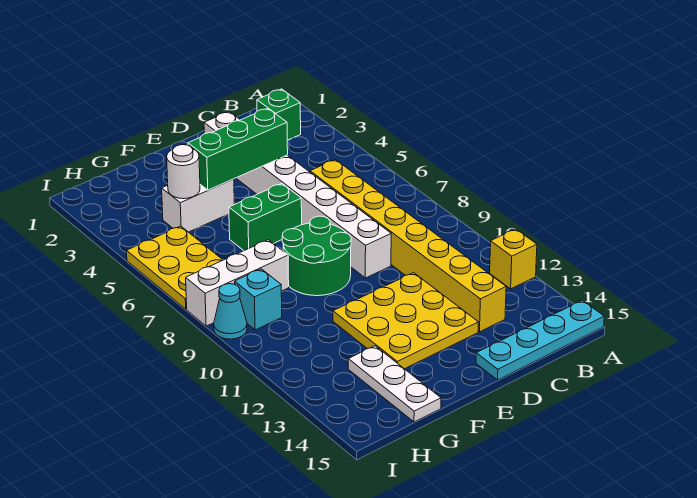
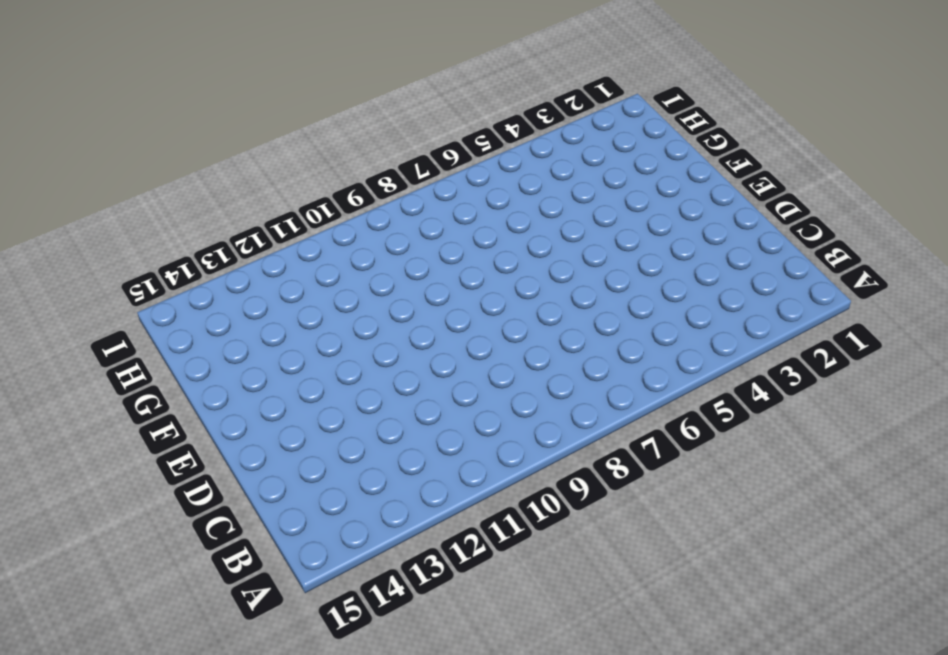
none -> yellow brick A12 level 1
none -> cyan plate A15:D15 level 1
none -> green brick B2 level 1

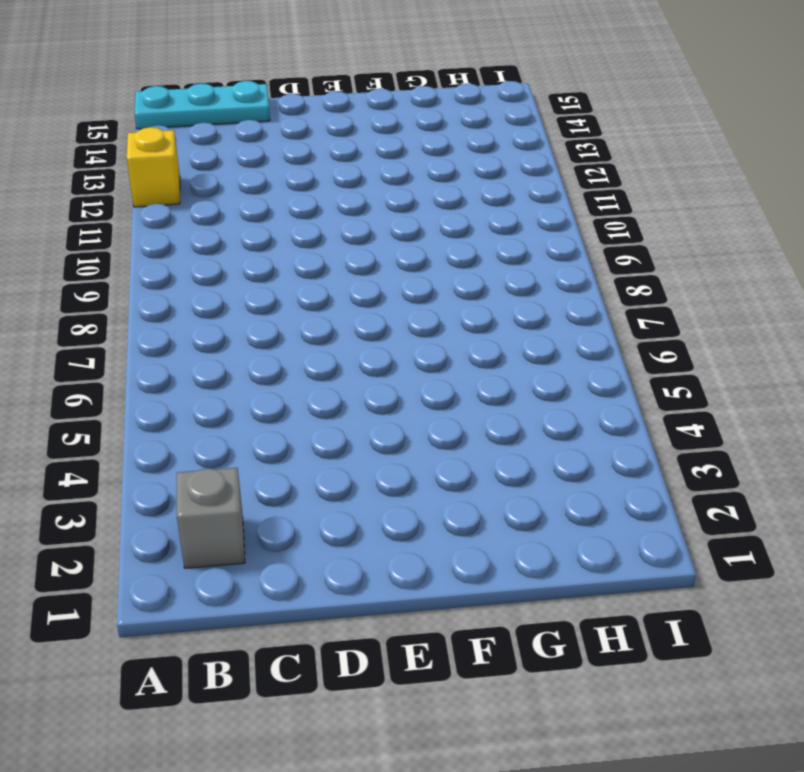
cyan plate A15:C15 level 1 -> cyan plate A15:D15 level 1
grey brick B2 level 1 -> green brick B2 level 1
none -> yellow brick C6:C13 level 1
none -> white brick D2:D9 level 1
none -> yellow plate D11:F13 level 1

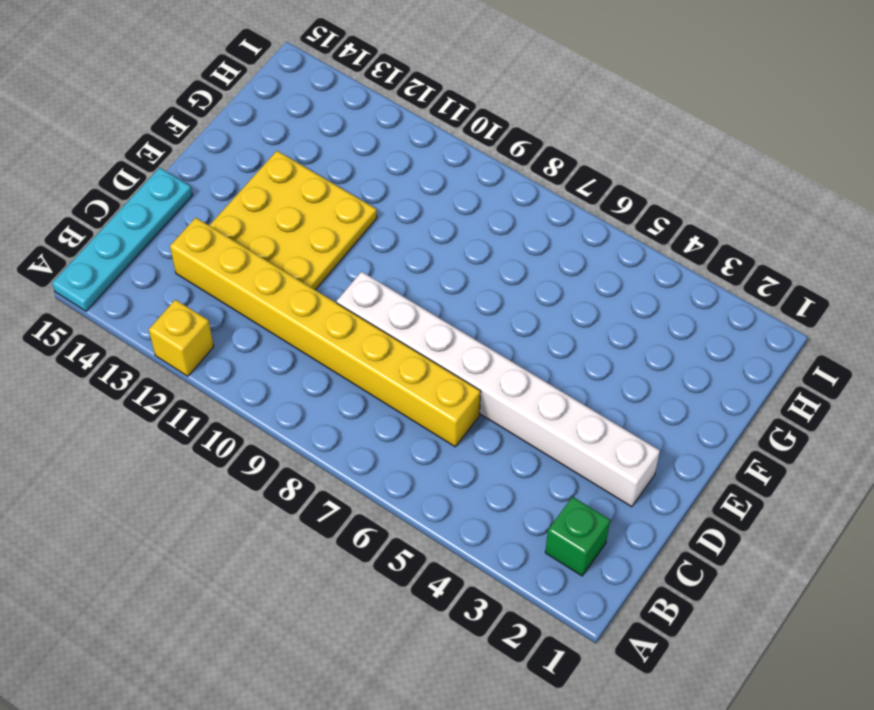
none -> green brick E6:F6 level 1
none -> green round brick E8:F9 level 1
none -> white brick F4:G4 level 1

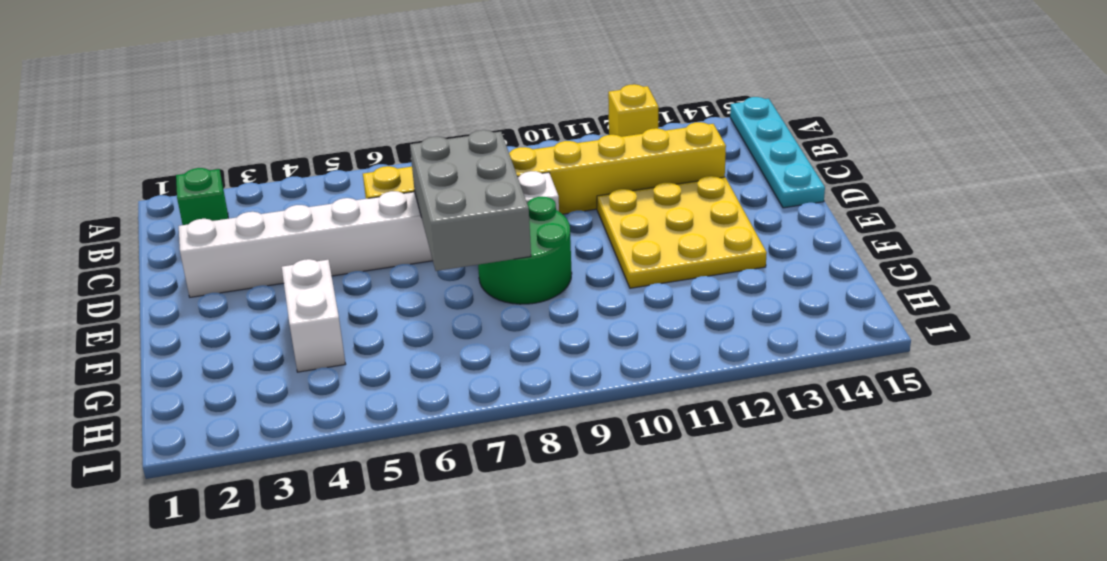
grey brick D7:F8 level 2 -> none
none -> green brick E6:F6 level 1
none -> white brick G8:I8 level 1
none -> white plate G13:G15 level 1

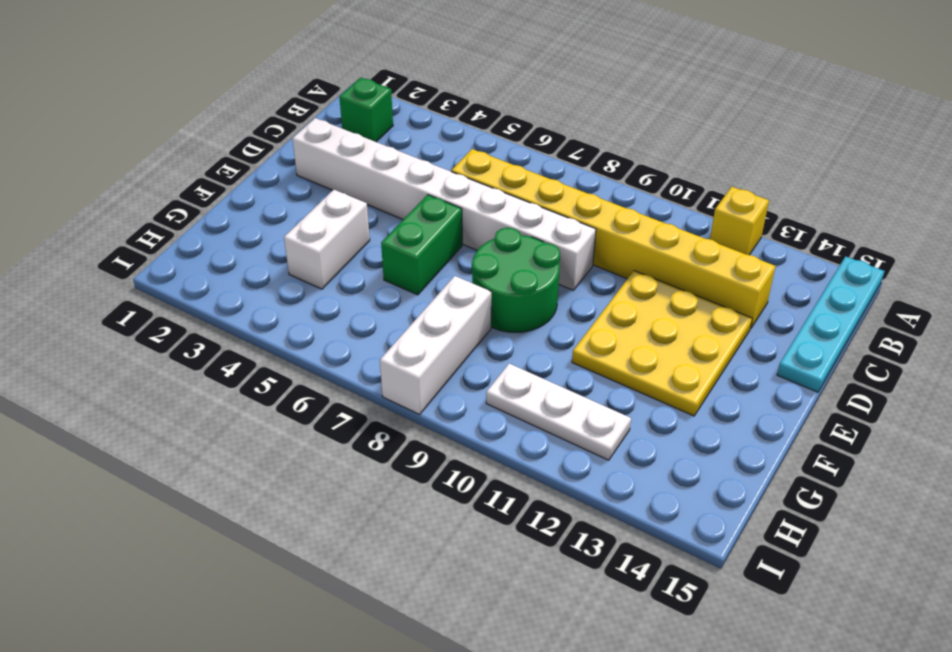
white plate H10:H12 level 1 -> white plate G13:G15 level 1
none -> yellow plate H5:I7 level 1
none -> cyan brick H9 level 1
none -> cyan cone I9 level 1

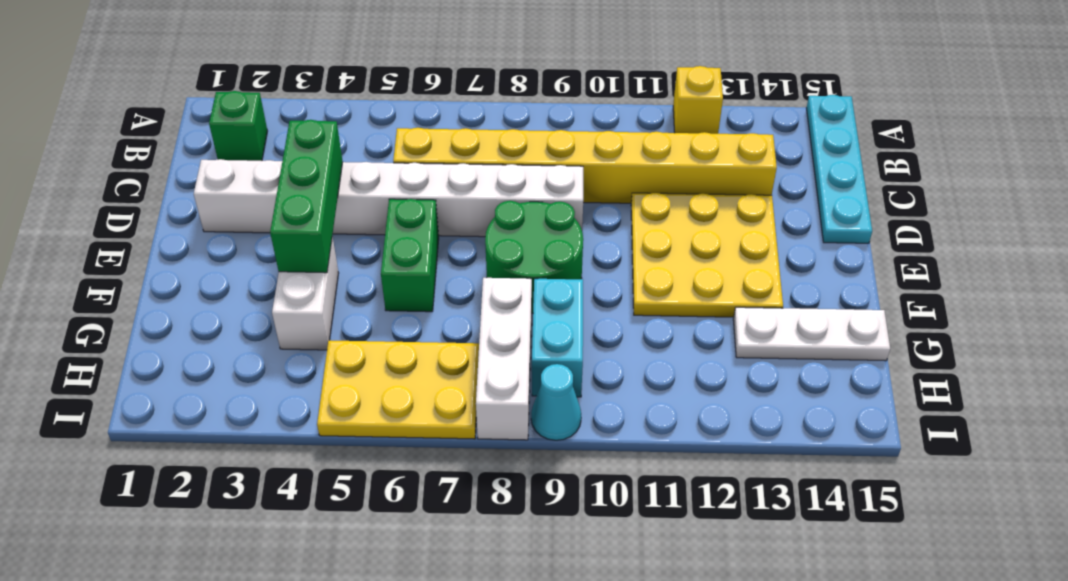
cyan brick G9:H9 level 1 -> cyan brick H9 level 1
none -> white round brick G4 level 2

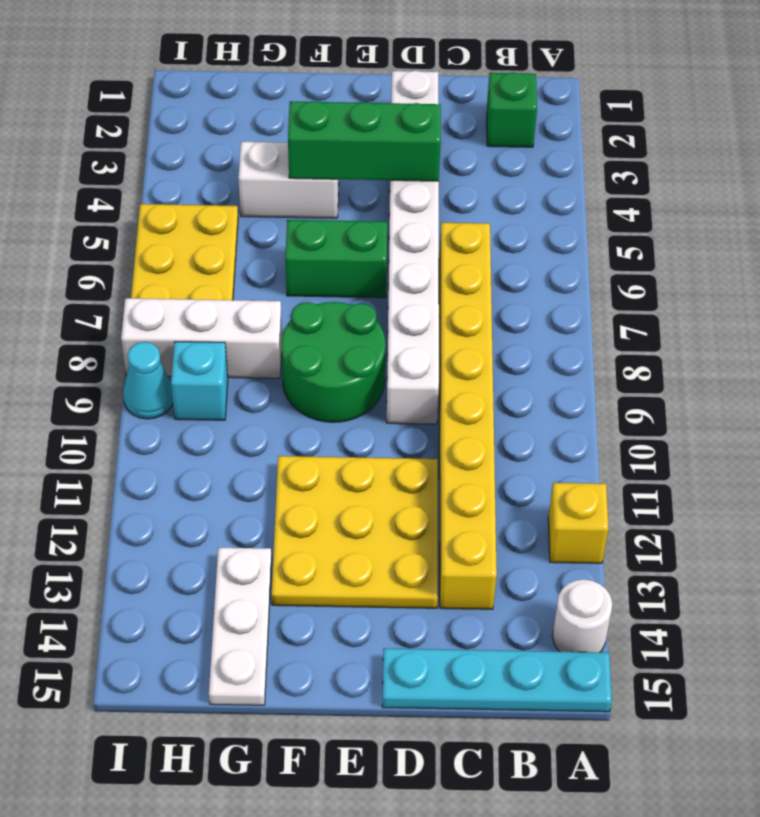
white round brick A14 level 1 -> white round brick G4 level 2

